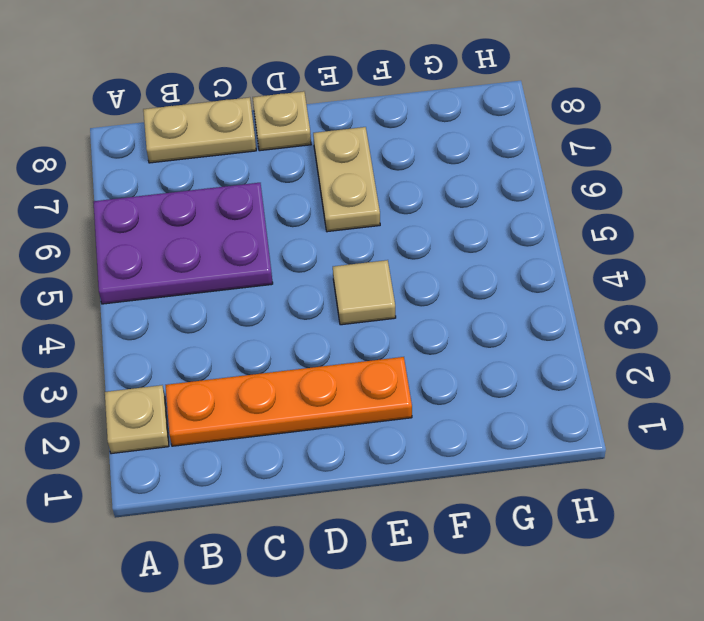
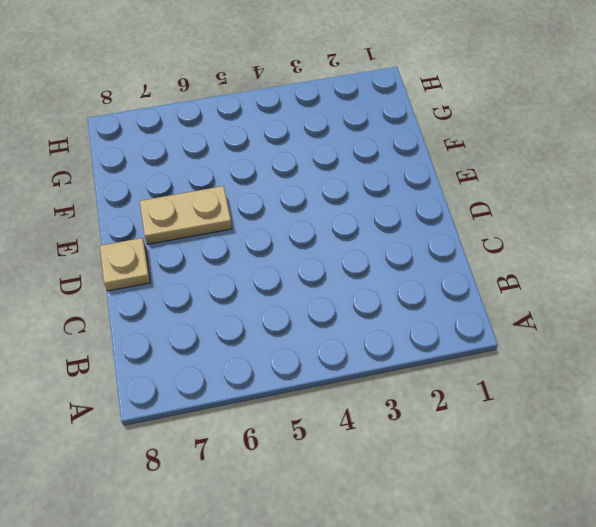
none -> tan plate A2 level 1
none -> purple plate A5:C6 level 1

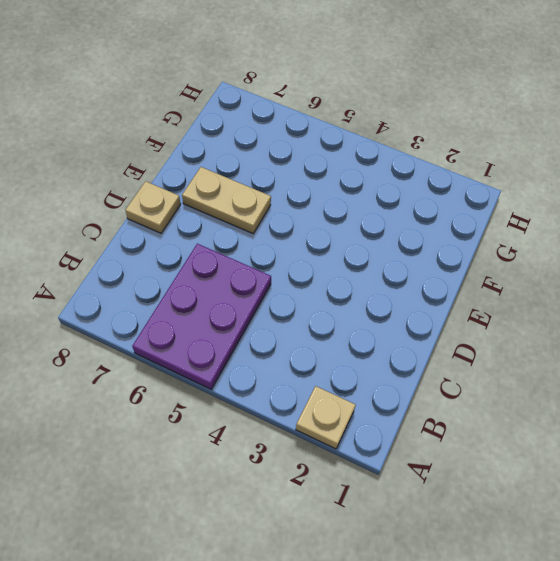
none -> orange plate B2:E2 level 1
none -> tan plate B8:C8 level 1

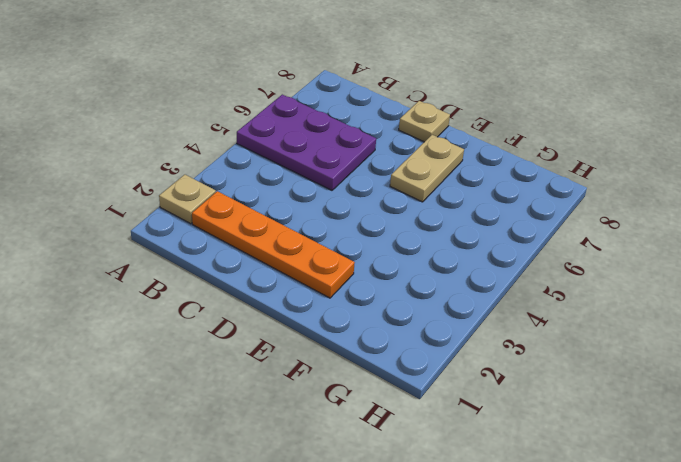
none -> tan plate B8:C8 level 1
none -> tan tile E4 level 1

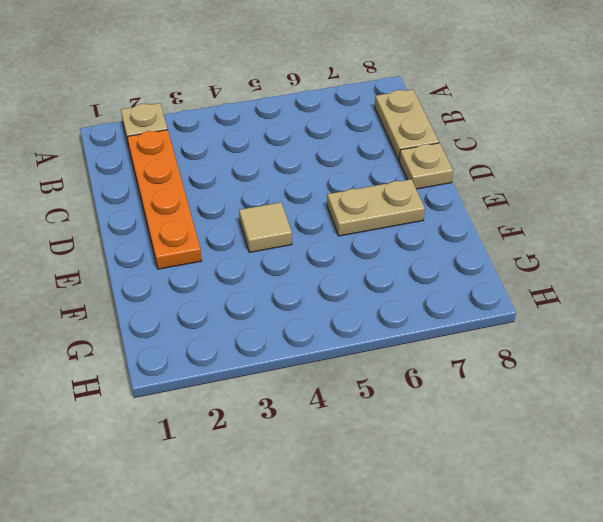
none -> purple plate A5:C6 level 1

